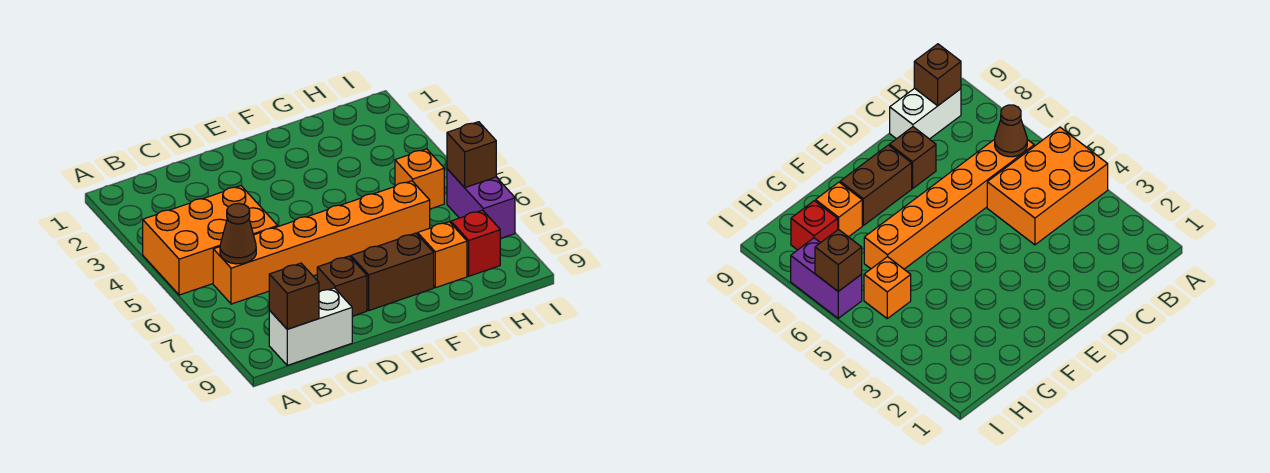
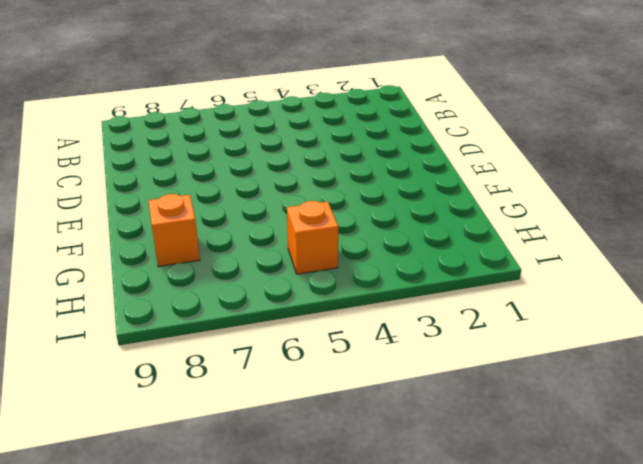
none -> orange brick A4:C5 level 1
none -> orange brick B6:G6 level 1
none -> white brick B9:C9 level 1

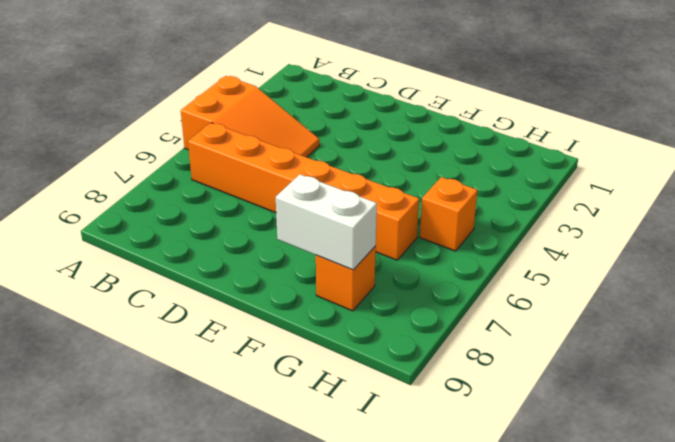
orange slope A4:C5 level 1 top A -> orange brick A4:C5 level 1
white brick F8:G8 level 2 -> white brick B9:C9 level 1
none -> brown brick D8 level 1
none -> brown brick E8:F8 level 1
none -> red brick H8 level 1

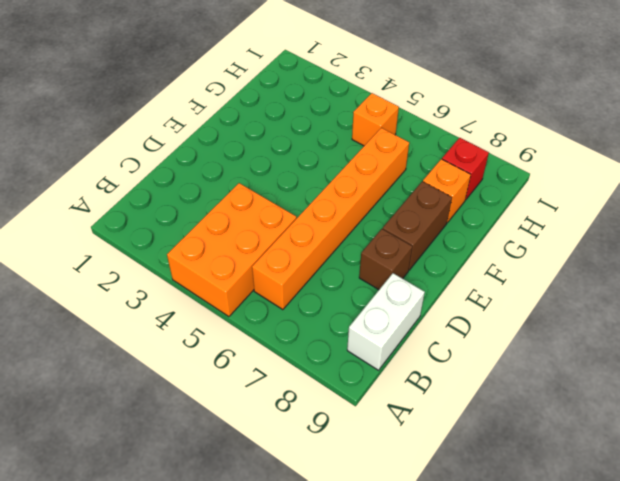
none -> purple brick I6:I7 level 1
none -> brown cone B6 level 2
none -> brown brick B9 level 2

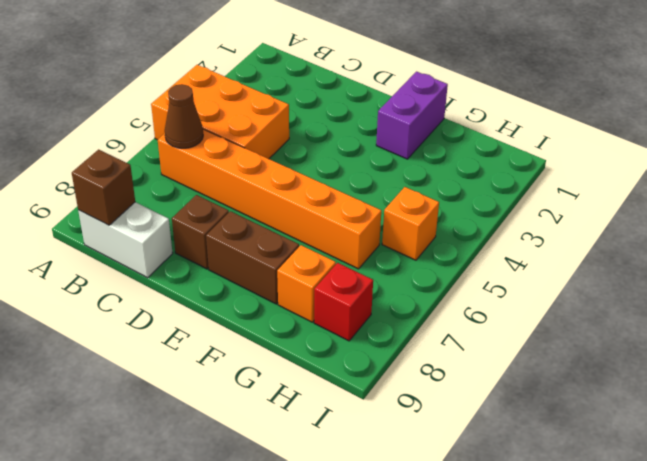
purple brick F1:F2 level 1 -> purple brick I6:I7 level 1
none -> brown brick I6 level 2

